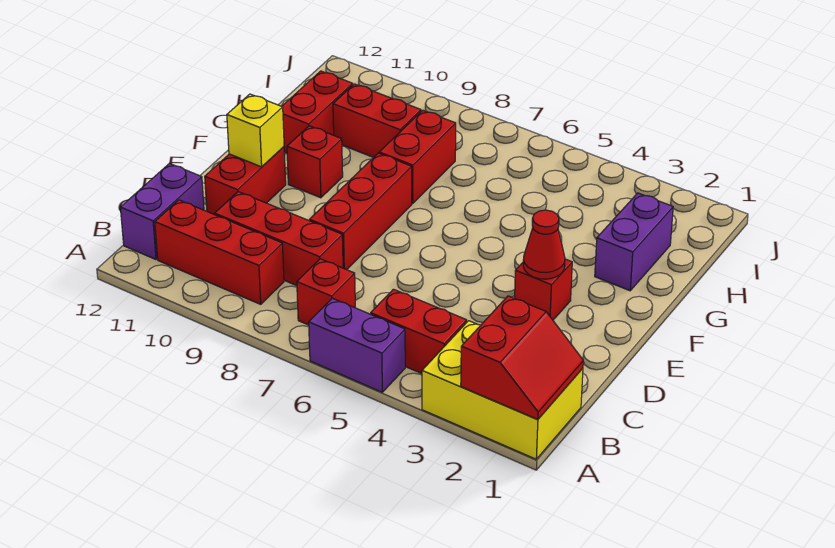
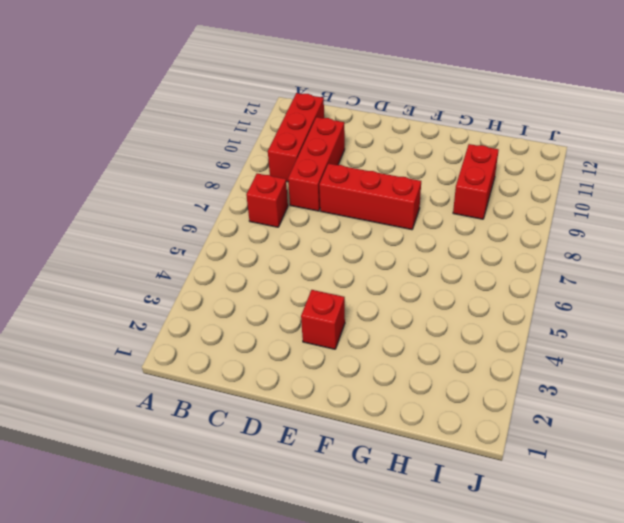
none -> yellow brick A1:B3 level 1
none -> purple brick A5:A6 level 1
none -> red brick B4:B5 level 1

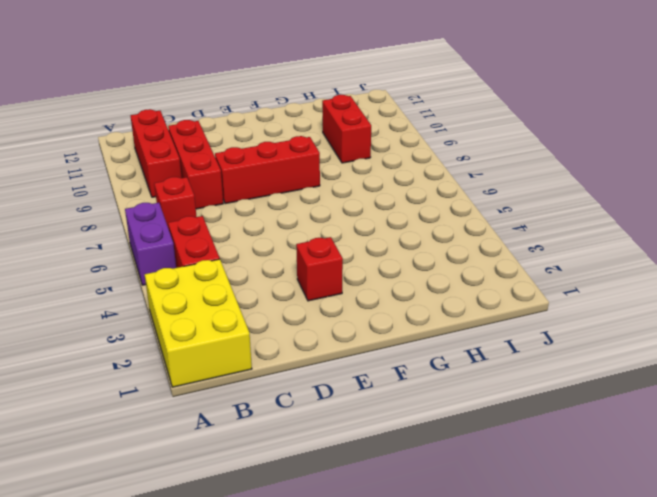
none -> purple brick B12:C12 level 1
none -> red brick D11:E11 level 1
none -> red brick F10 level 1

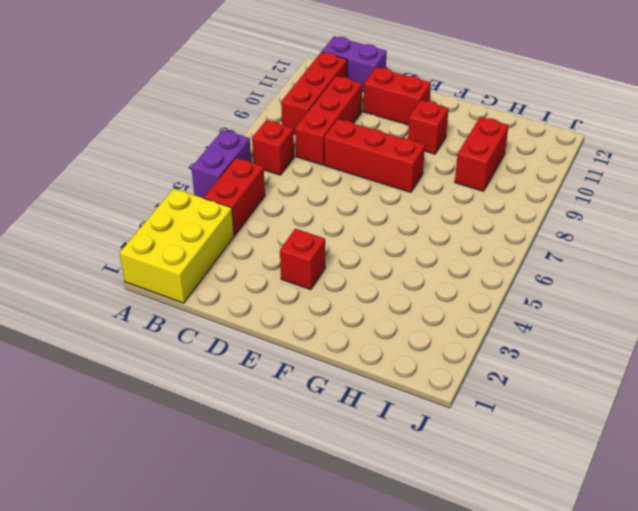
none -> purple brick G2:H2 level 1
none -> red brick G8:H8 level 1
none -> red brick G11:H11 level 1

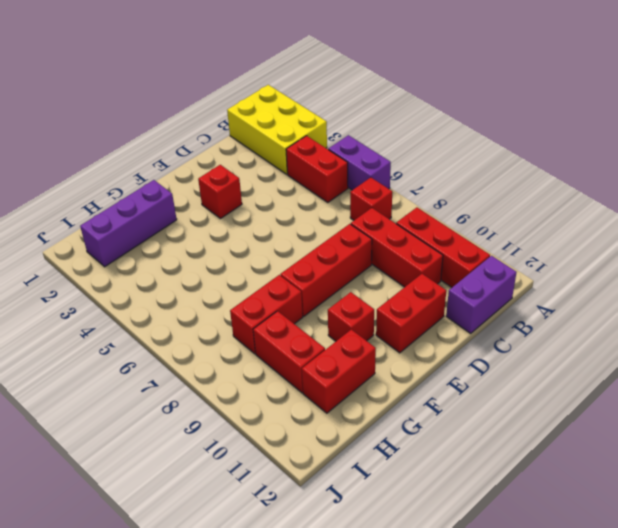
purple brick G2:I2 level 1 -> purple brick G2:H2 level 1
none -> red slope A1:B2 level 2 top 2
none -> red cone E3 level 2
none -> yellow brick E11 level 2

